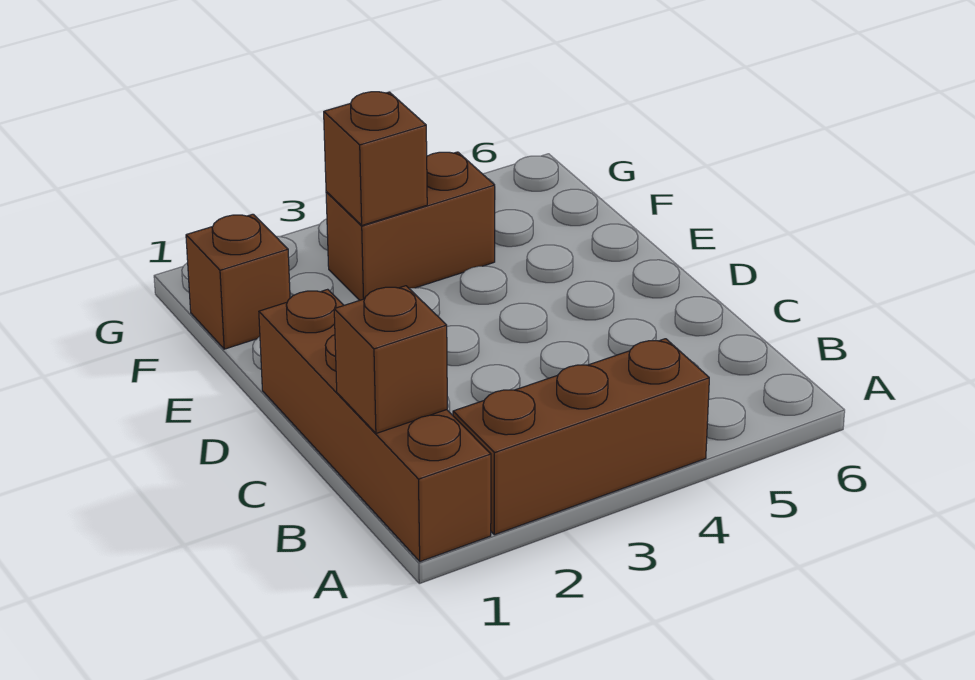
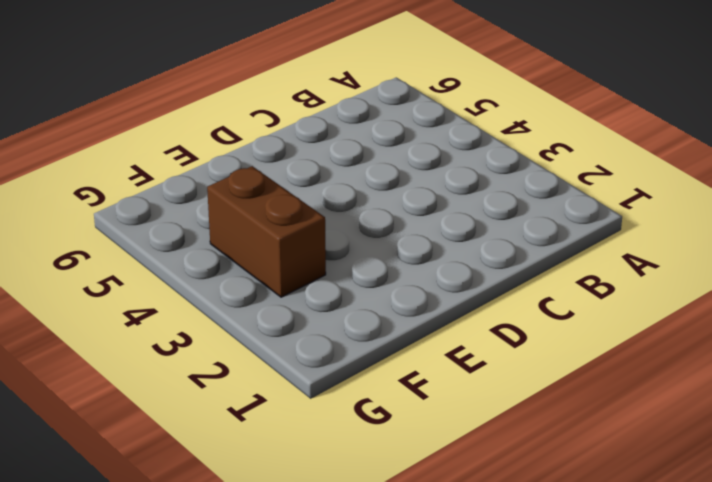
none -> brown brick A1:D1 level 1
none -> brown brick A2:A4 level 1

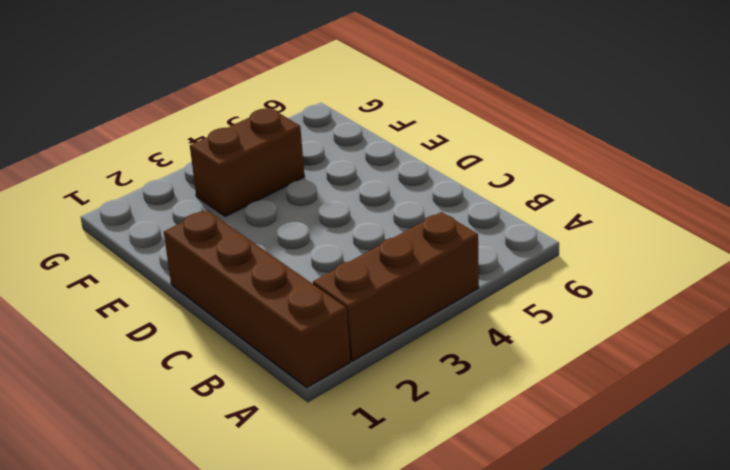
none -> brown brick F1 level 1
none -> brown brick B1 level 2

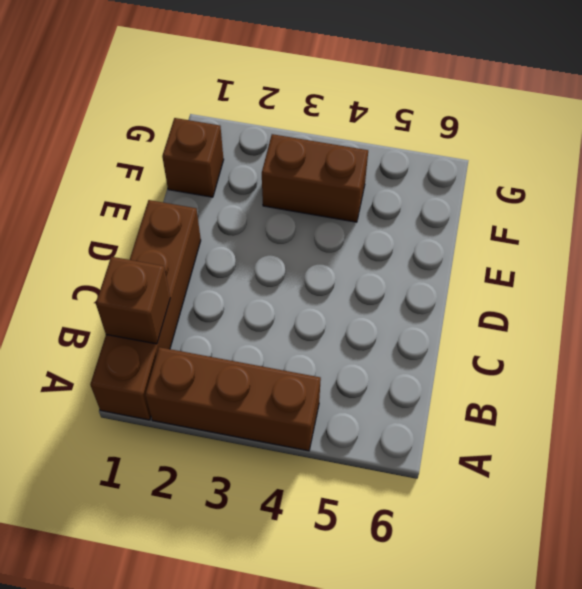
none -> brown brick F3 level 2

